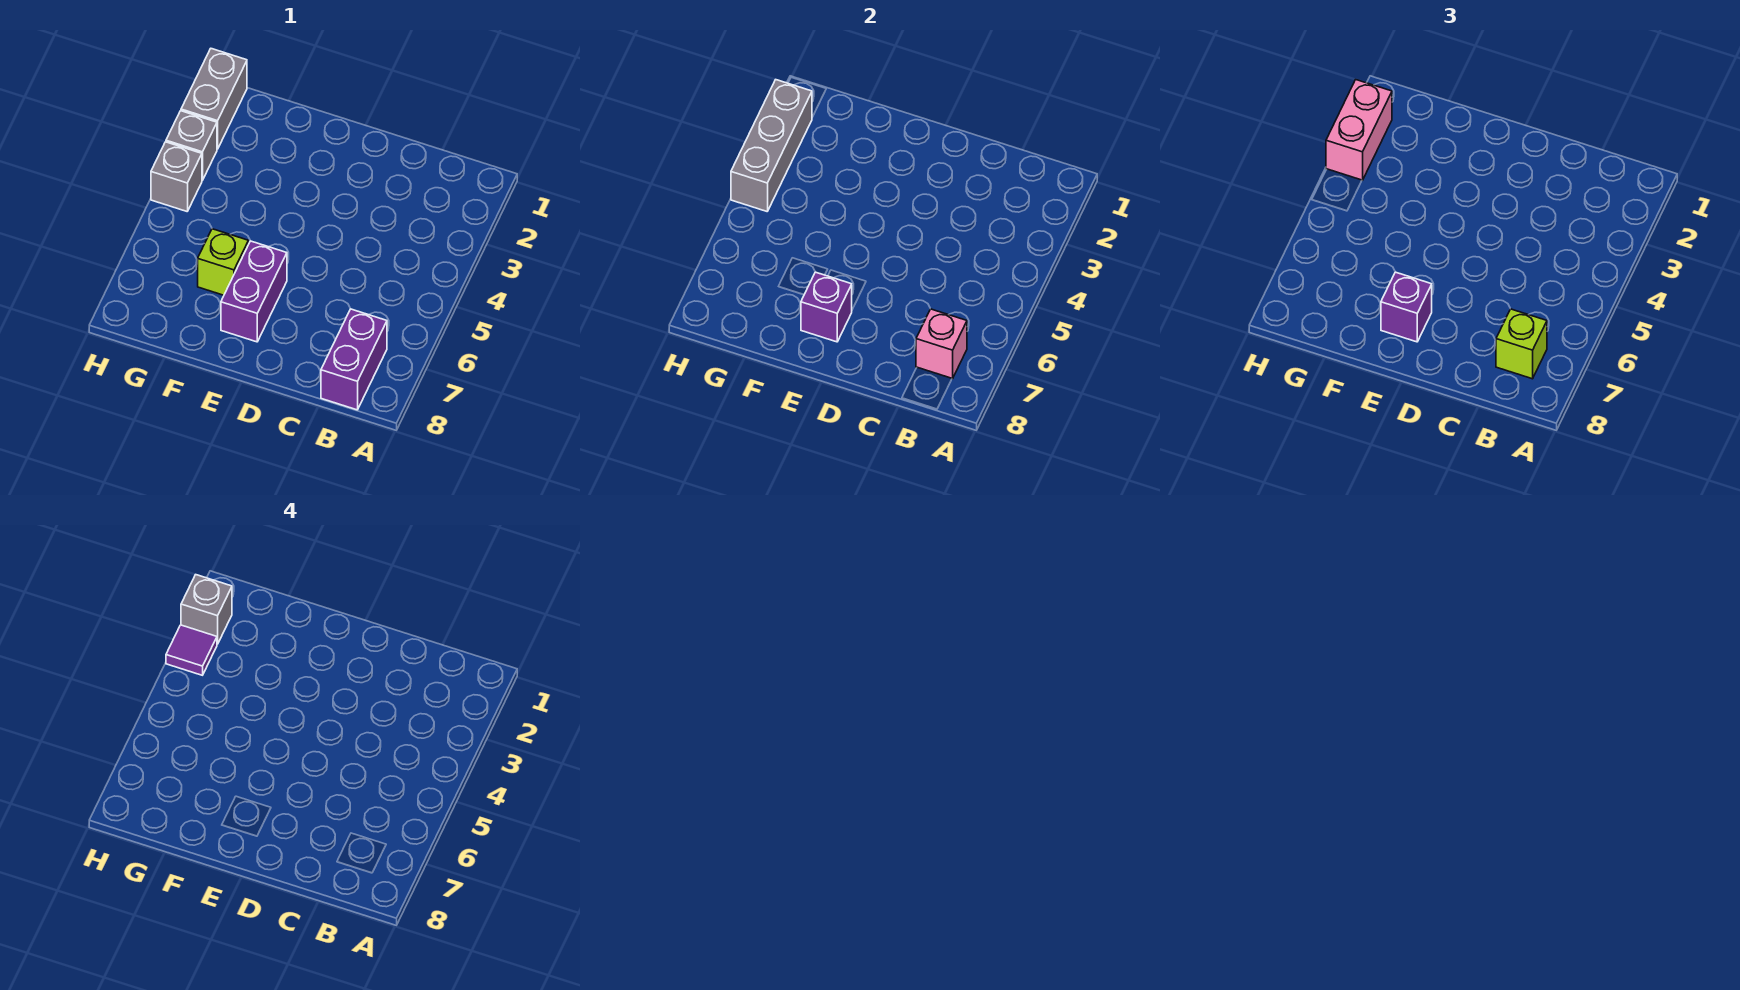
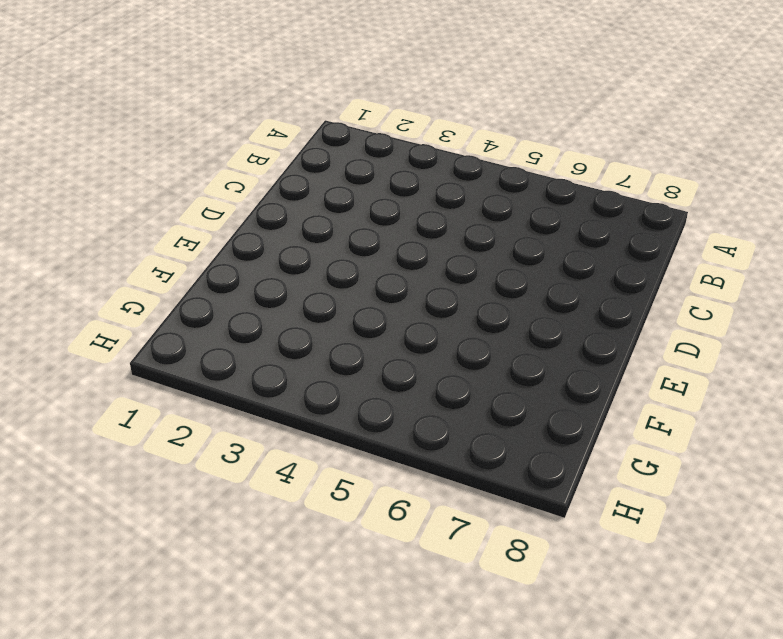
none -> purple brick B7:B8 level 1
none -> purple brick E6:E7 level 1
none -> lime brick F6 level 1

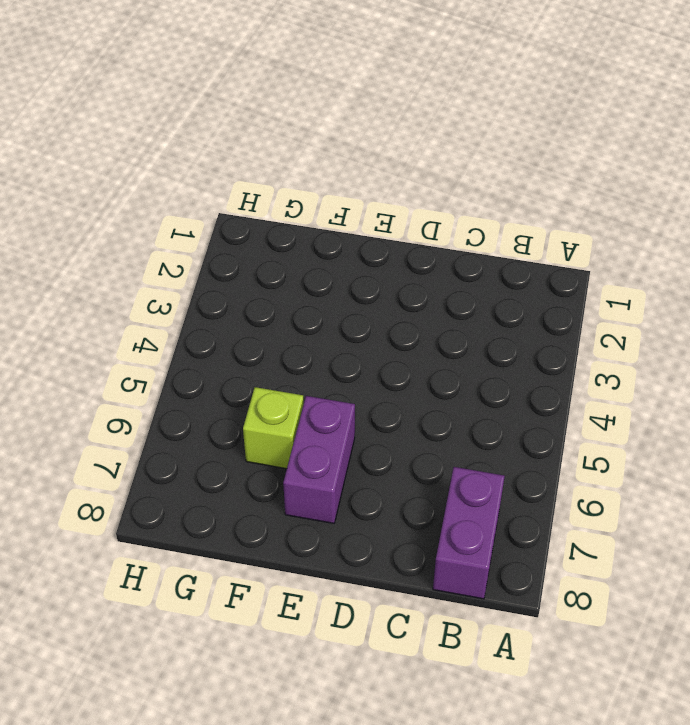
none -> grey brick H1:H2 level 1
none -> grey brick H3 level 1
none -> grey brick H4 level 1

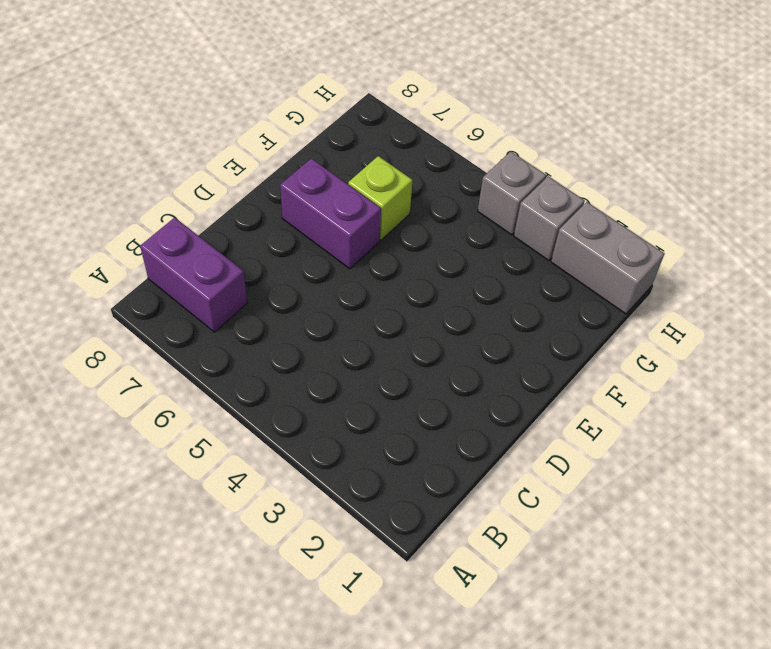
none -> pink brick B7 level 2
none -> purple brick E7 level 2
none -> grey brick H2:H4 level 2

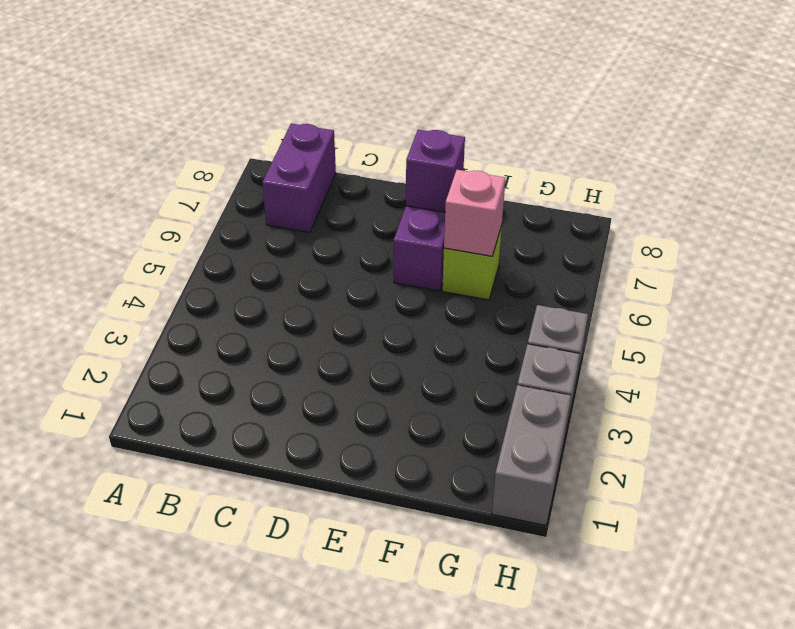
pink brick F6 level 2 -> pink brick B7 level 2
none -> grey brick H2:H4 level 2
none -> lime brick B7 level 3
none -> purple brick E7 level 3

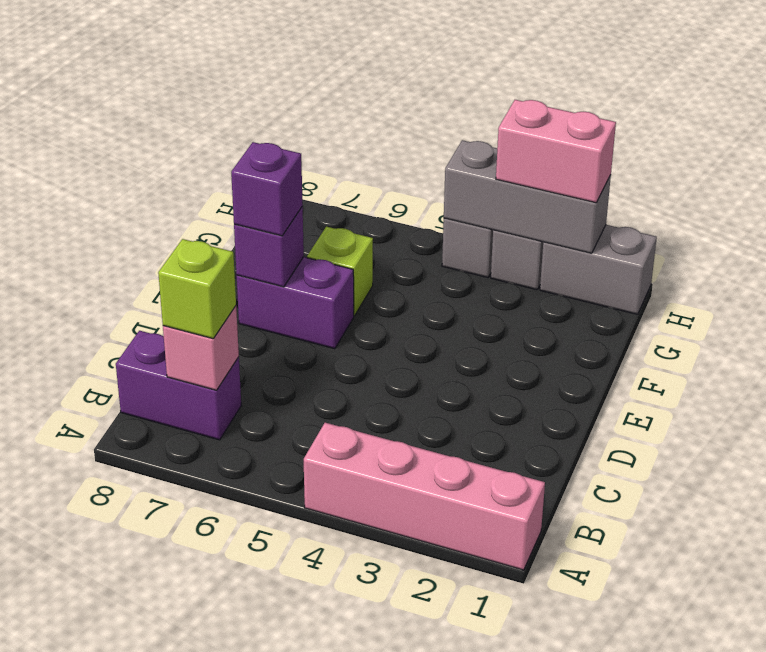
pink brick A1:A4 level 1 -> none
none -> grey brick H2 level 4
none -> purple tile H3 level 4

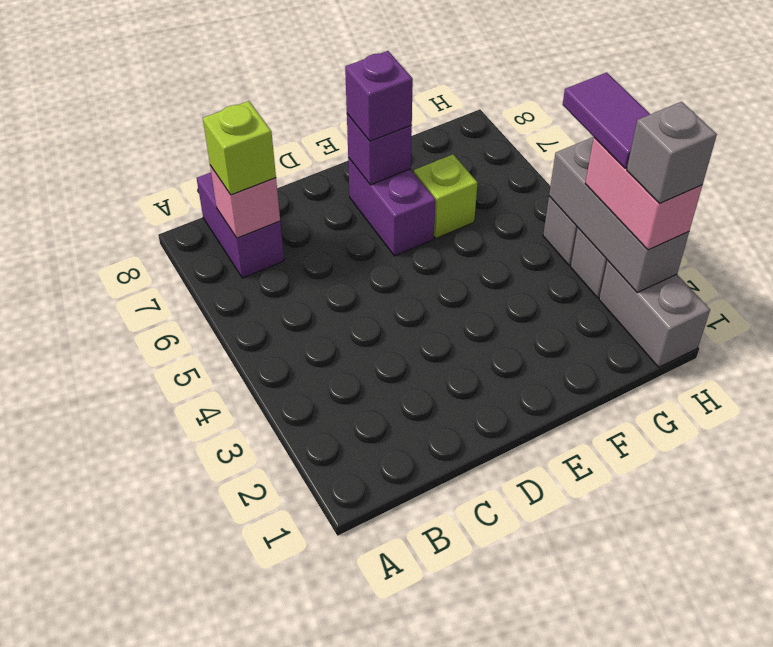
purple tile H3:H4 level 4 -> purple tile H3 level 4

